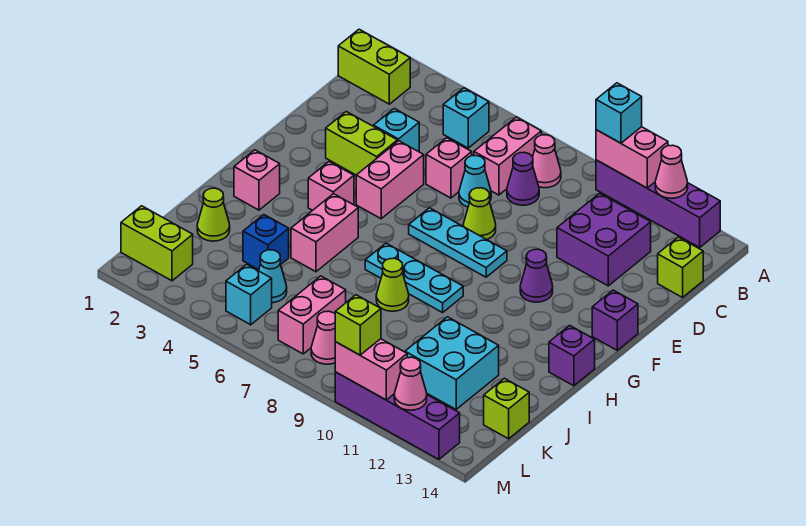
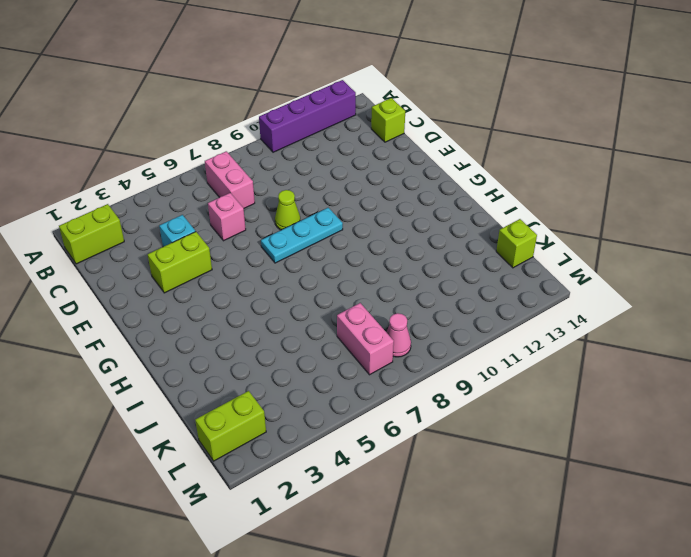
none -> cyan brick B5 level 1
none -> pink cone B8 level 1
none -> purple cone C8 level 1
none -> purple brick C11:D12 level 1

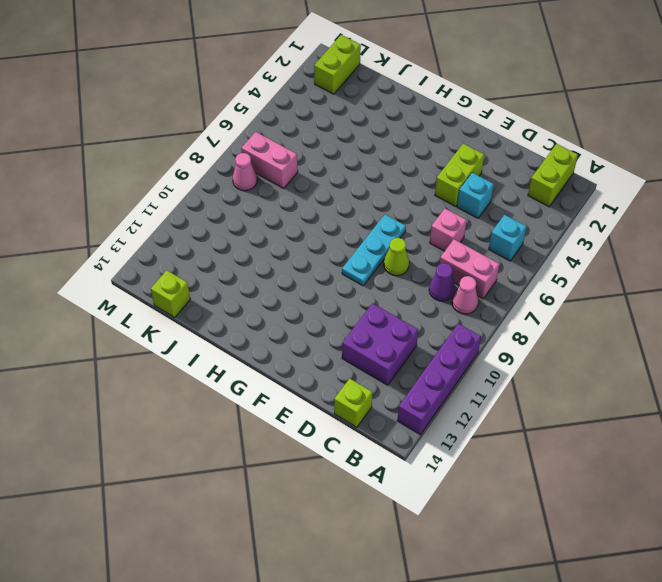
none -> cyan cone D7 level 1
none -> pink brick E5:F5 level 1
none -> purple cone F11 level 1
none -> purple brick F14 level 1

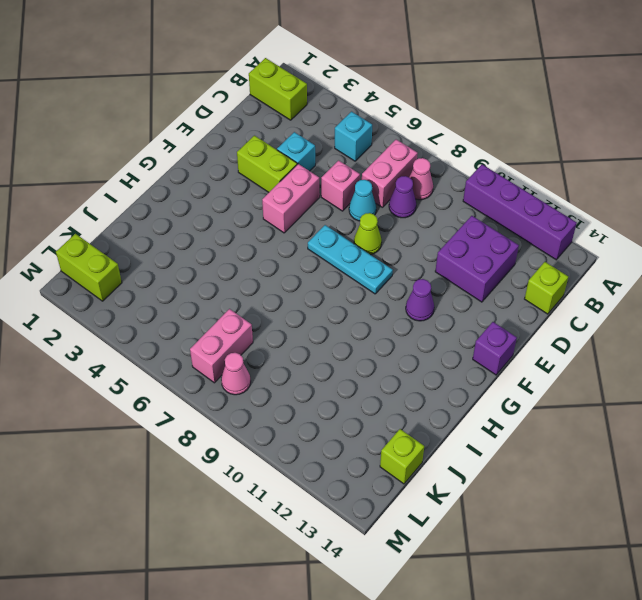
none -> pink brick G4 level 1
none -> pink brick H2 level 1
none -> pink brick H5:I5 level 1
none -> cyan plate H7:H9 level 1

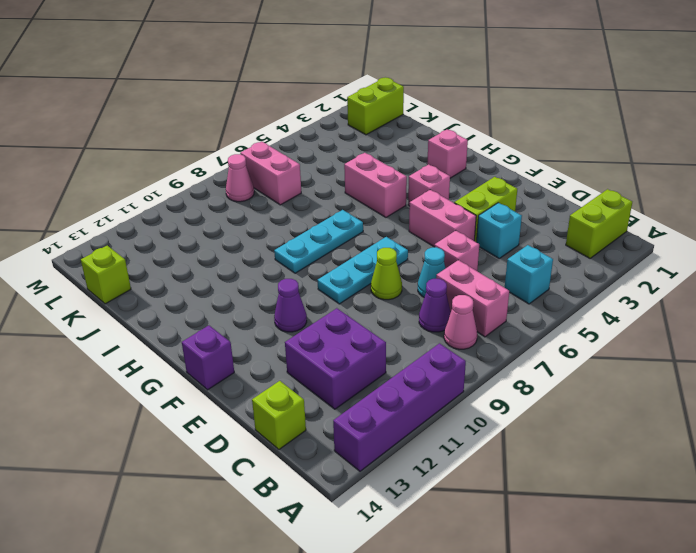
none -> purple brick H14 level 1
none -> lime cone I8 level 1
none -> lime cone J2 level 1
none -> blue brick J4 level 1

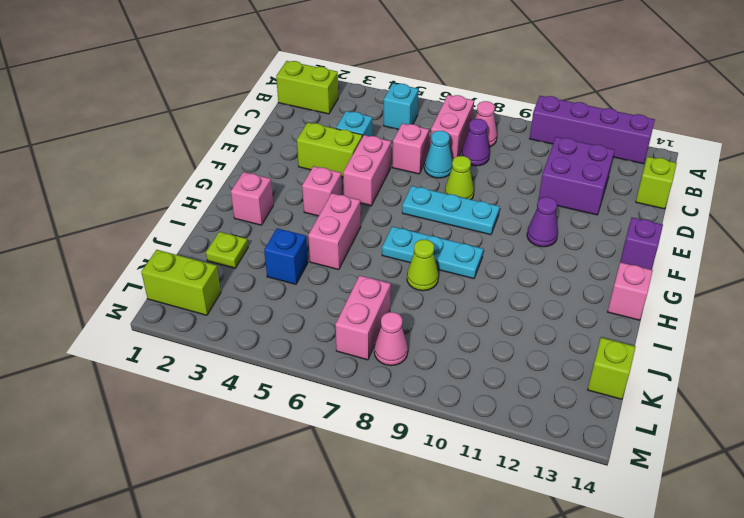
pink brick H14 level 1 -> purple brick H14 level 1
lime plate J2 level 1 -> lime cone J2 level 1
none -> cyan brick J11:K12 level 1
none -> cyan cone K5 level 1
none -> cyan brick L5 level 1
none -> purple brick M10:M13 level 1

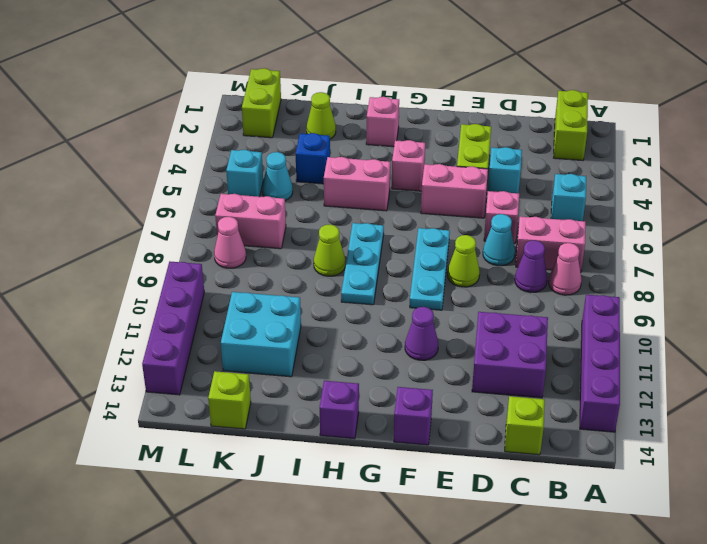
none -> pink brick A10:A11 level 2
none -> pink cone A12 level 2
none -> pink brick M10:M11 level 2
none -> pink cone M12 level 2

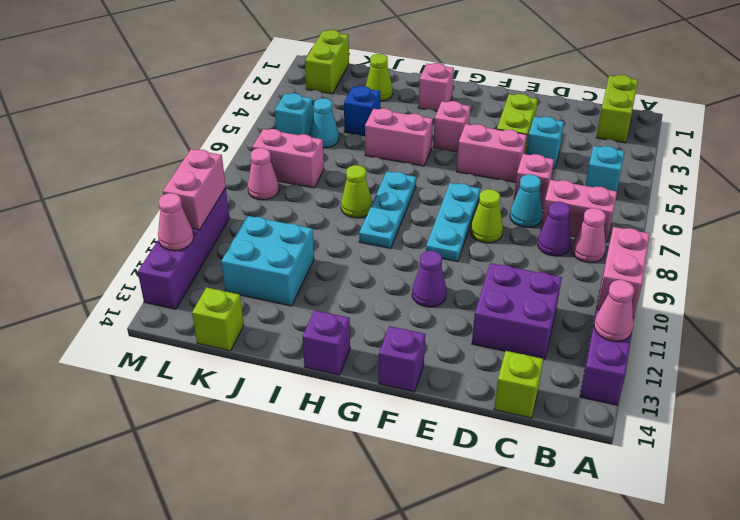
none -> cyan brick A10 level 3
none -> lime brick M10 level 3

